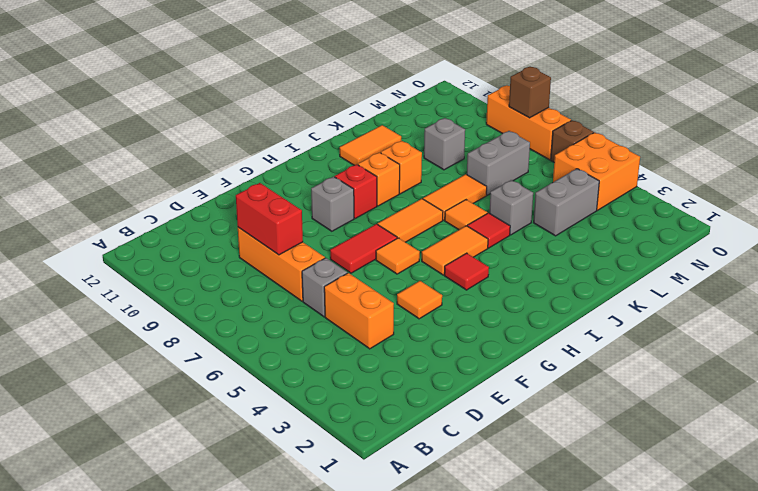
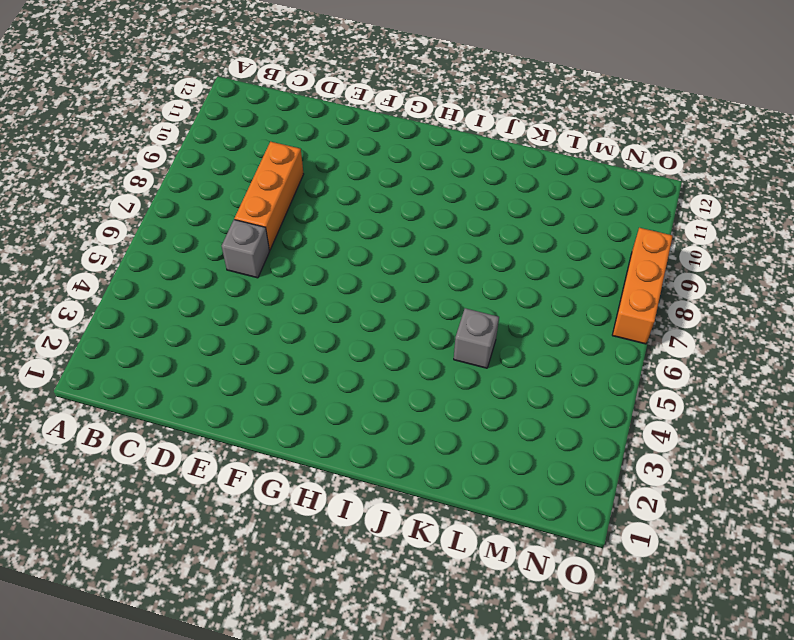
none -> orange brick D4:D5 level 1
none -> orange tile F4 level 1
none -> red tile F7:G7 level 1

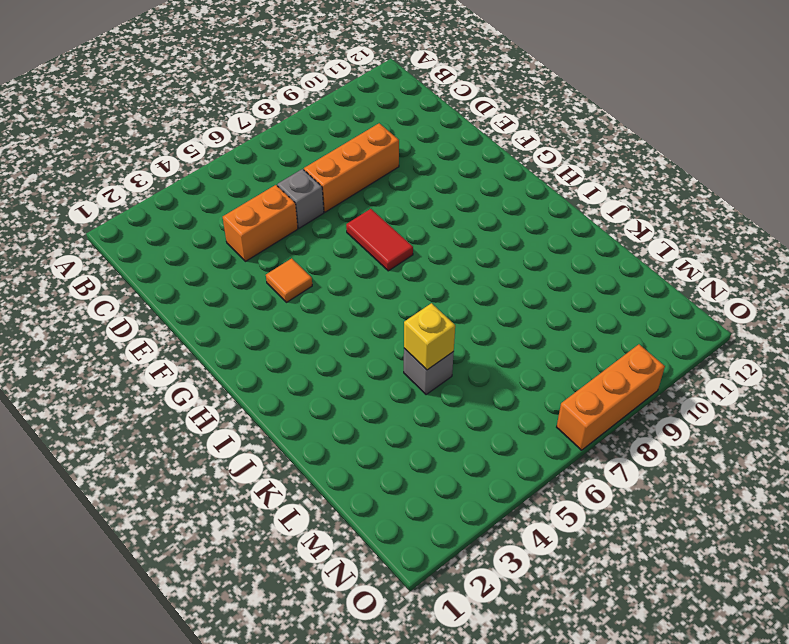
yellow brick K5 level 2 -> none
none -> orange tile G6 level 1
none -> grey brick G9 level 1
none -> red tile H4 level 1

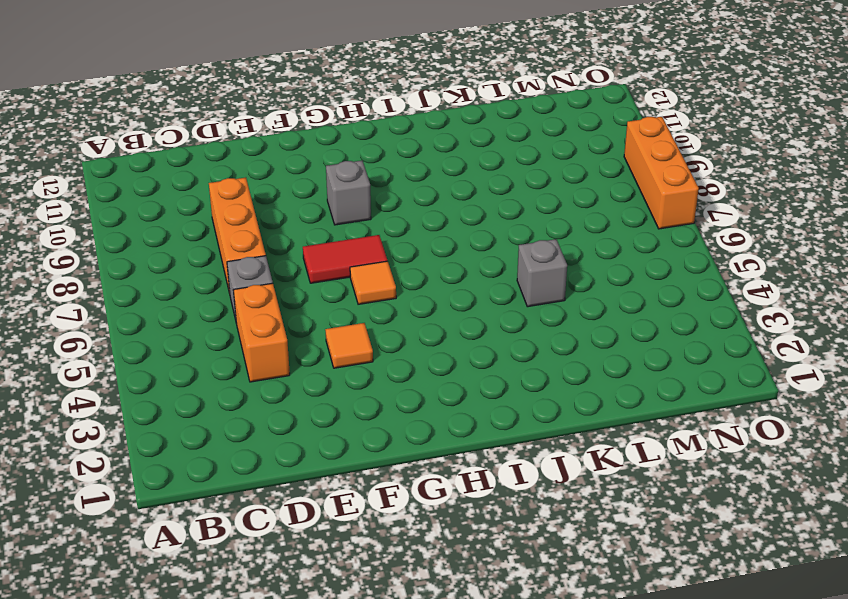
none -> red tile H4 level 1
none -> orange tile H5:I5 level 1
none -> orange tile H7:I7 level 1

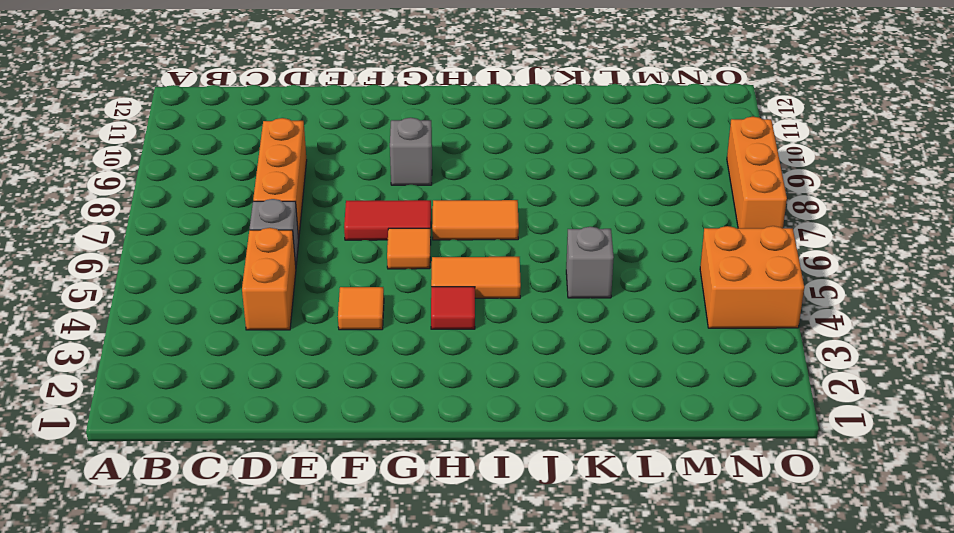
none -> red brick H9 level 1
none -> orange brick I9 level 1
none -> red tile J5 level 1

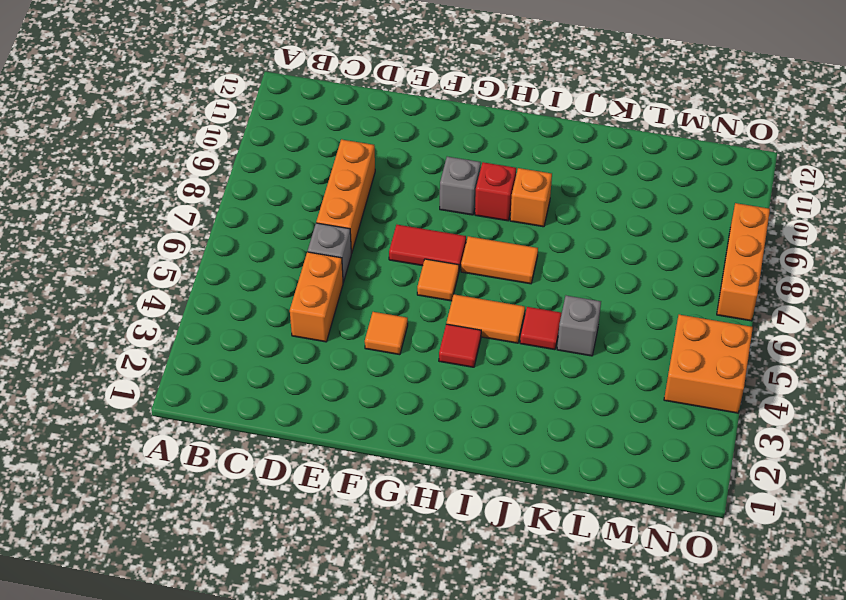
none -> orange tile J6 level 1
none -> orange tile J7:K7 level 1
none -> orange brick J9 level 1

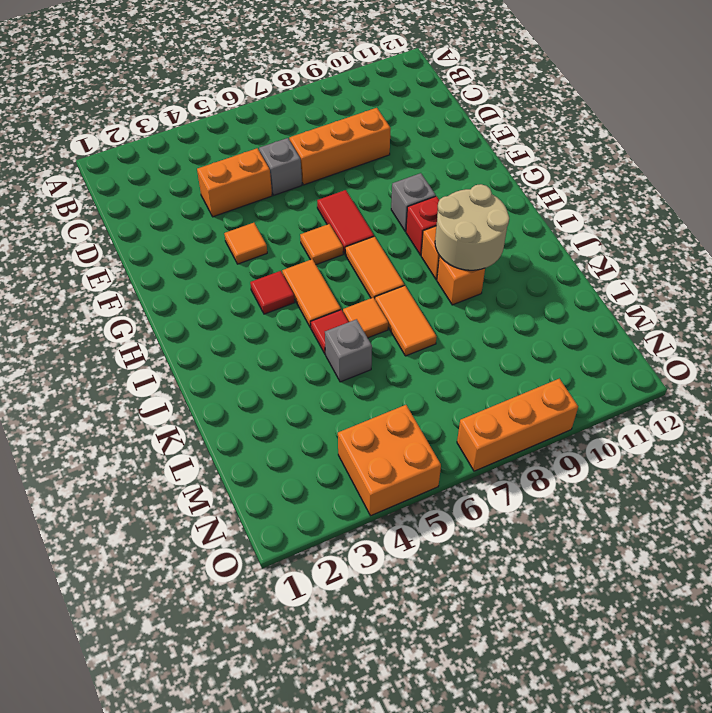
tan round brick I9:J10 level 2 -> none
none -> orange tile J11:K11 level 1
none -> grey brick L4:M4 level 1
none -> grey brick L7:M7 level 1

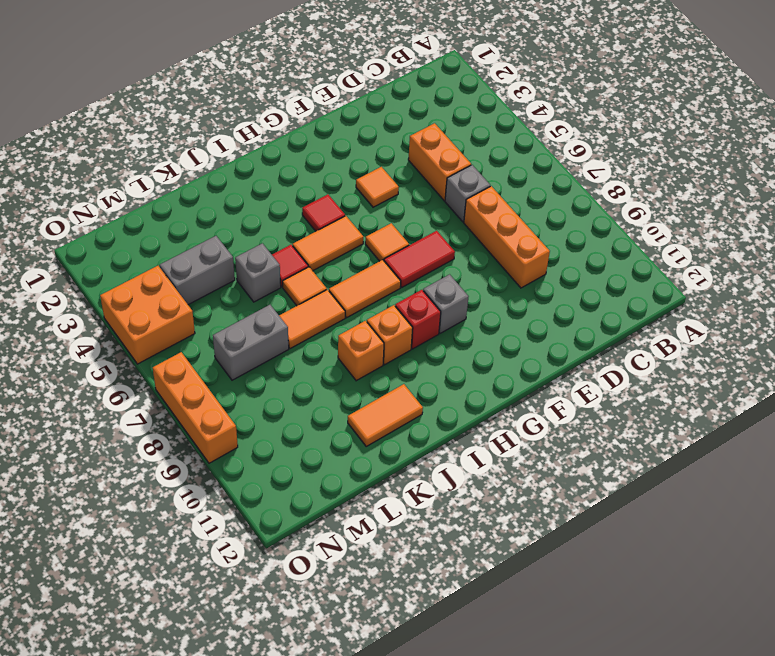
none -> grey brick L9 level 1
none -> brown brick O6 level 1
none -> red brick D8:D9 level 2

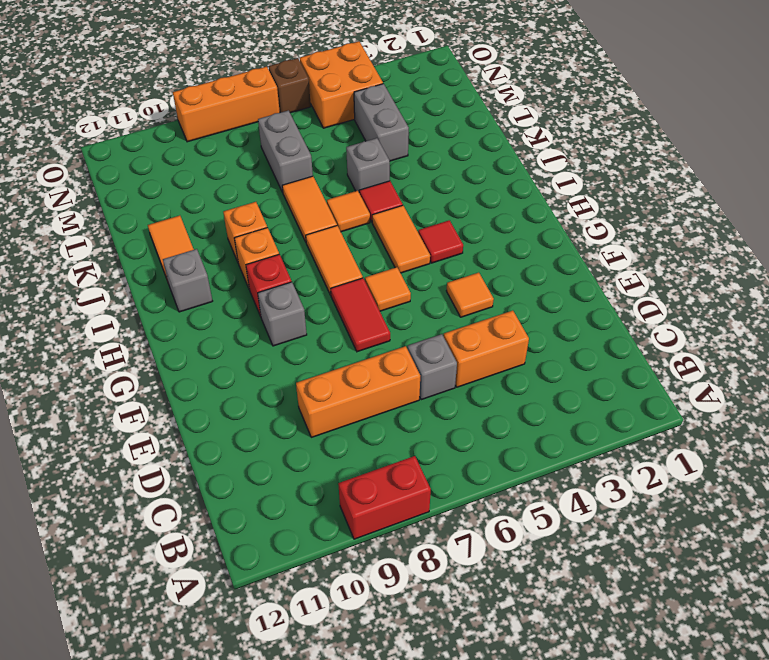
red brick A8:A9 level 1 -> red brick D8:D9 level 2
grey brick I11 level 1 -> grey brick L9 level 1
none -> brown brick O8 level 2

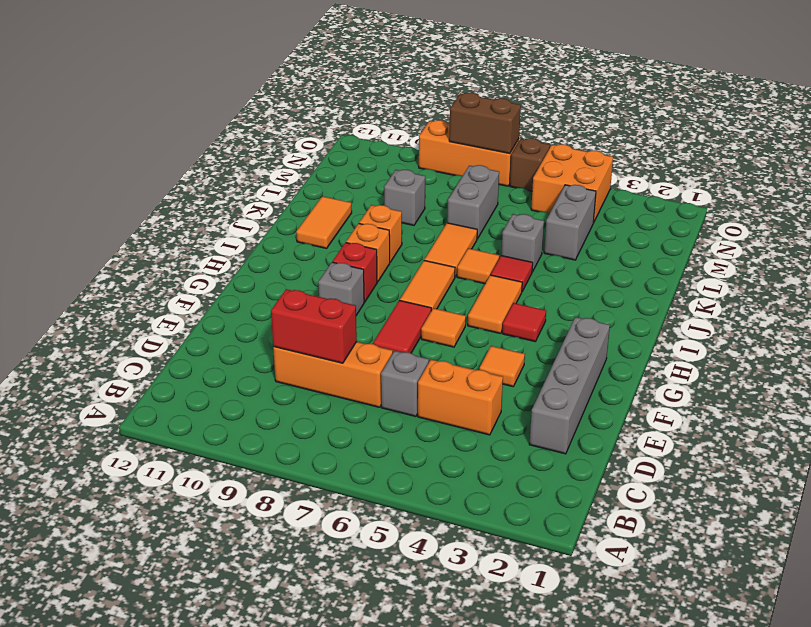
grey brick D2:G2 level 1 -> none
brown brick O7:O8 level 2 -> brown brick O8 level 2

